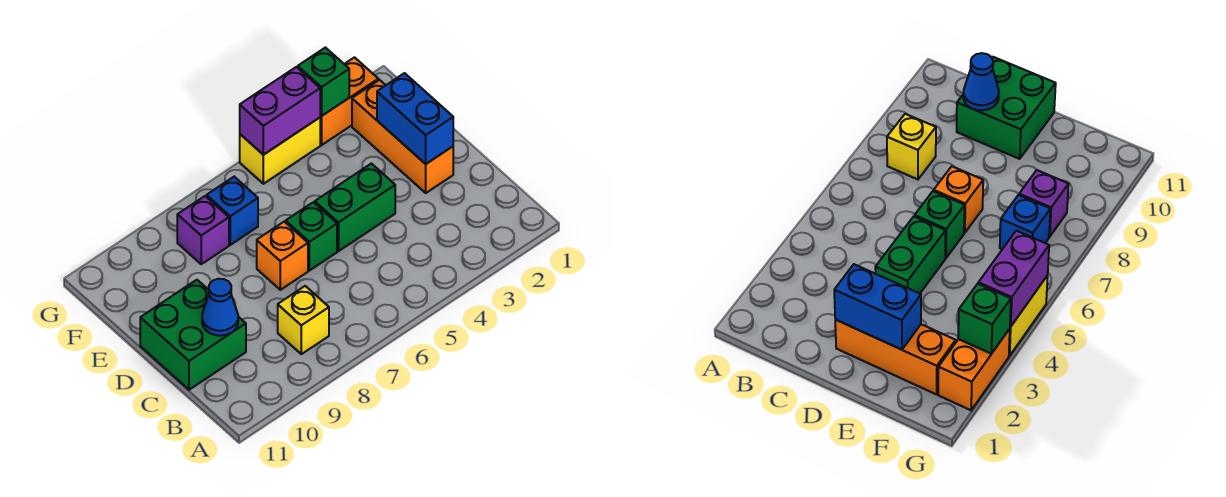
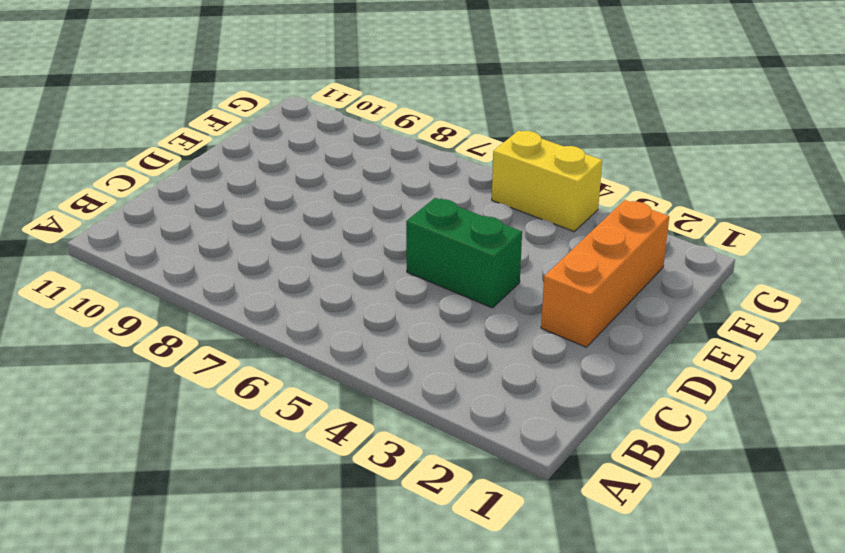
none -> yellow brick B8 level 1
none -> green brick C10:D11 level 1
none -> green brick D6 level 1

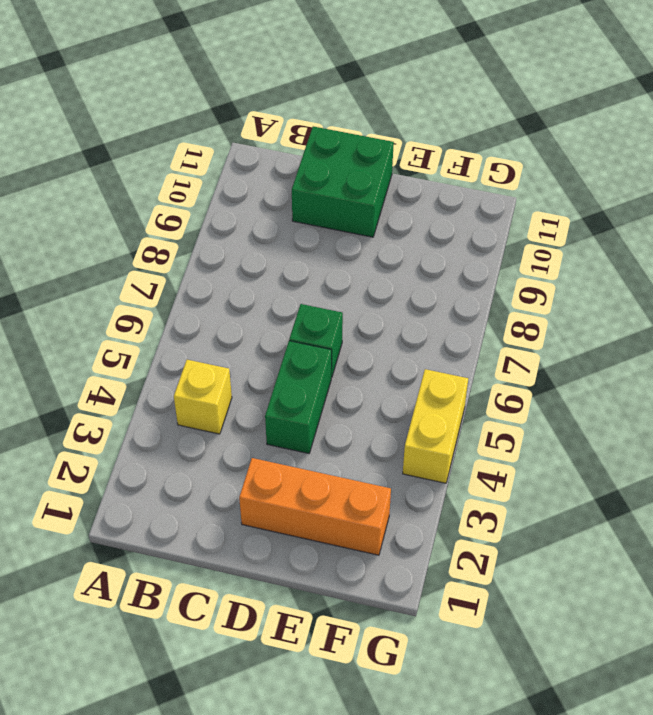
yellow brick B4 level 1 -> yellow brick B8 level 1
none -> orange brick D7 level 1
none -> blue brick F7 level 1
none -> purple brick F8 level 1

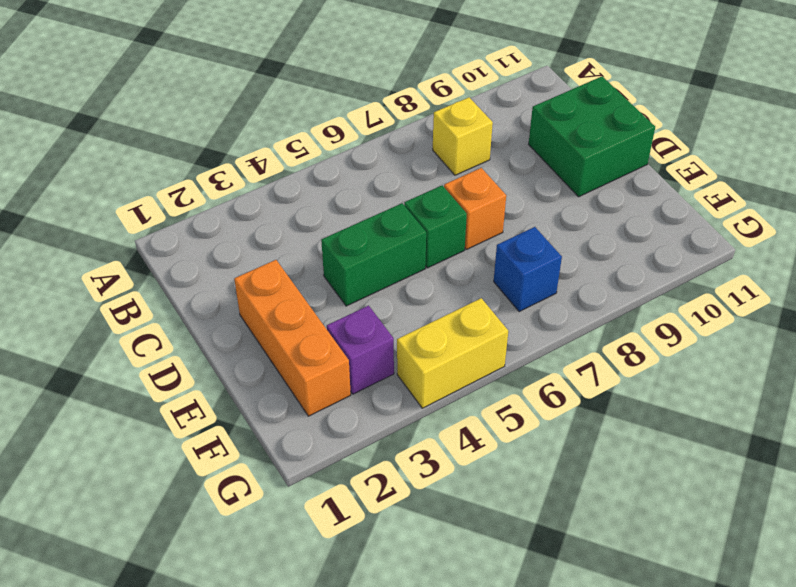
purple brick F3 level 1 -> purple brick F8 level 1
none -> orange brick G2:G3 level 1
none -> blue cone C10 level 2
none -> blue brick D2:E2 level 2

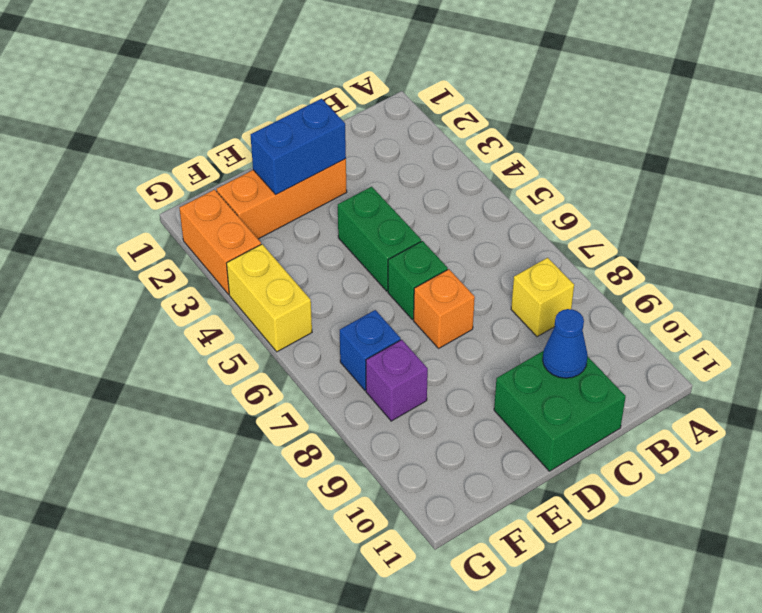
none -> green brick G3 level 2
none -> purple brick G4:G5 level 2

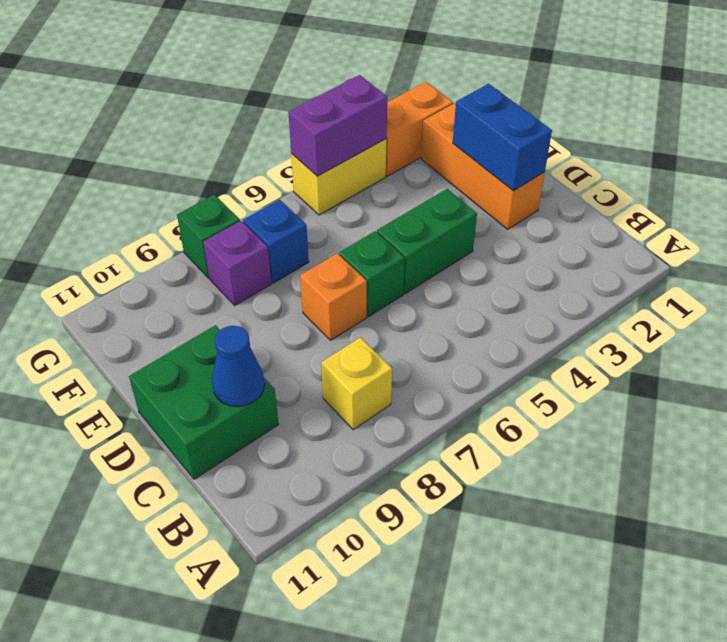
green brick G8 level 1 -> green brick G3 level 2

